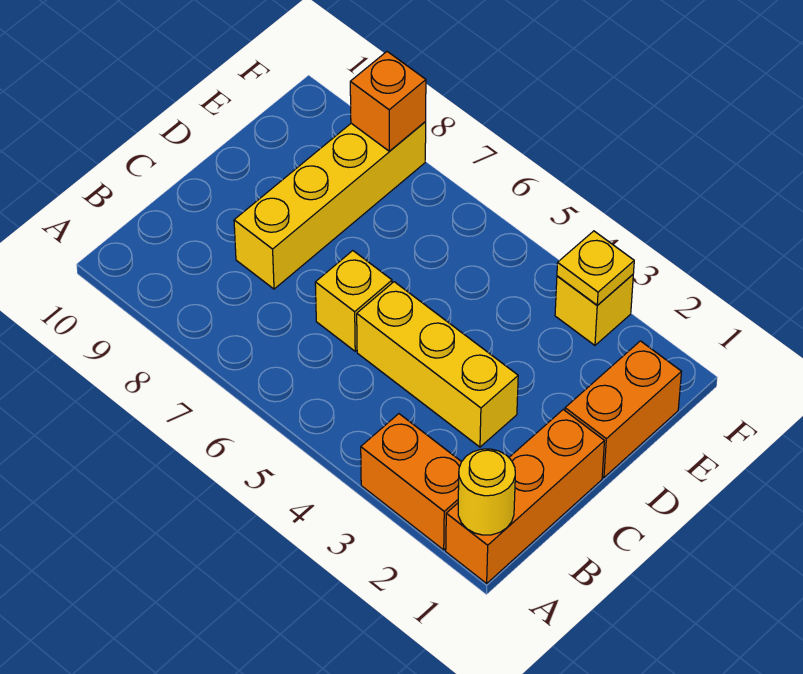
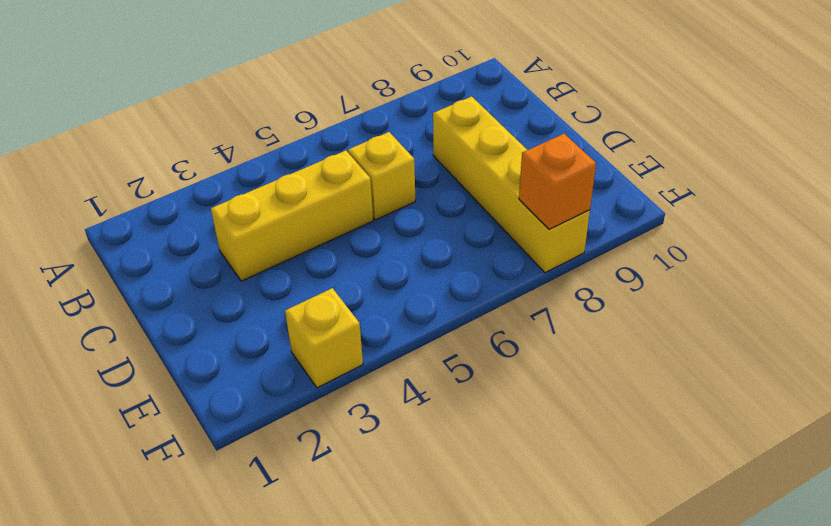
none -> orange brick A1:C1 level 1
none -> orange brick A2:A3 level 1

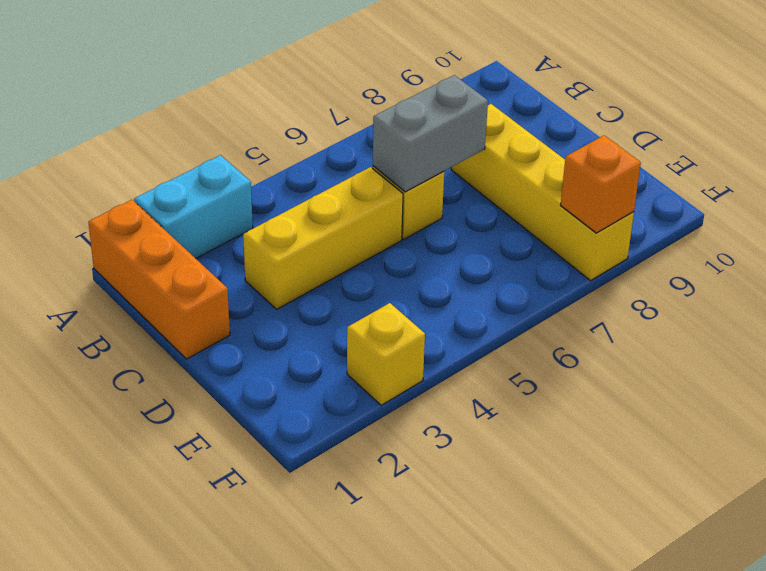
cyan brick A2:A3 level 1 -> orange brick A2:A3 level 1
grey brick C6:C7 level 2 -> none
none -> orange brick D1:E1 level 1
none -> yellow round brick A1 level 2

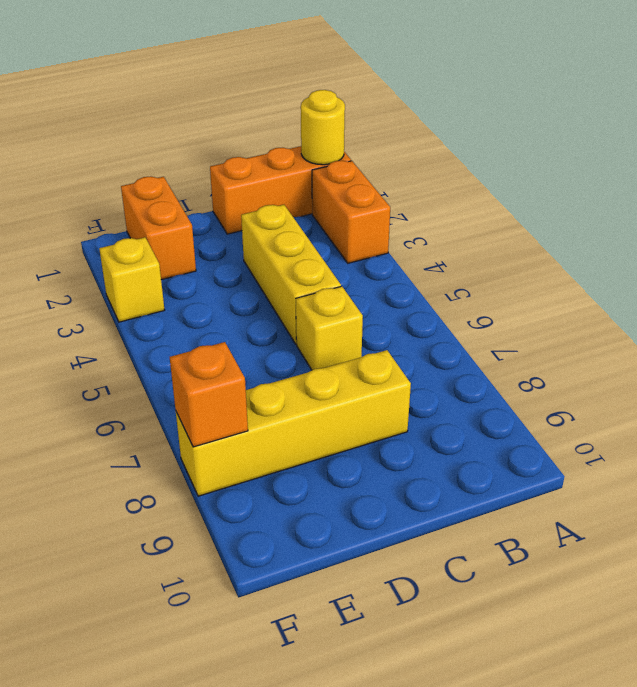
orange brick E1:E2 level 1 -> orange brick D1:E1 level 1
none -> yellow plate F3 level 2

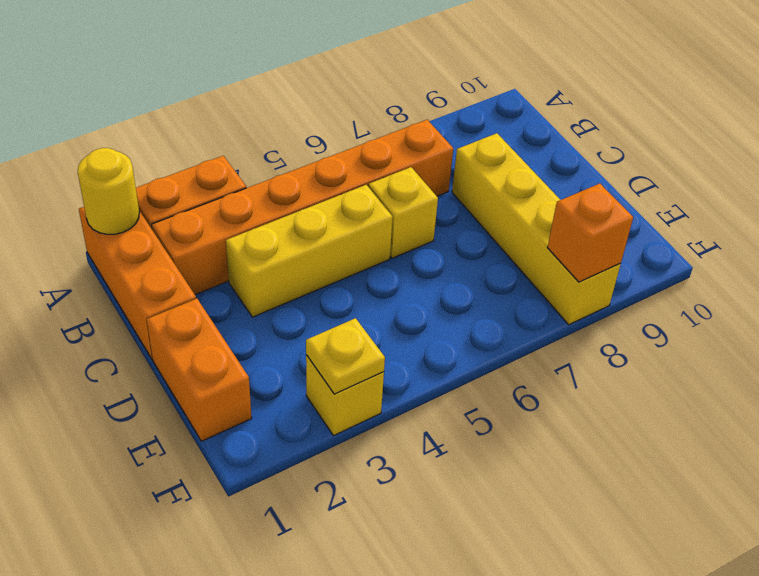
orange brick B2:B7 level 1 -> none

